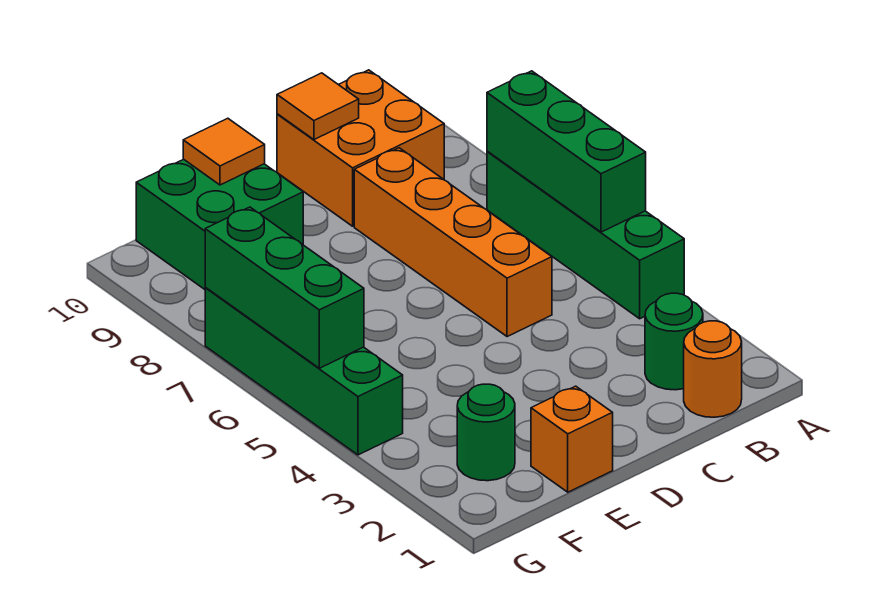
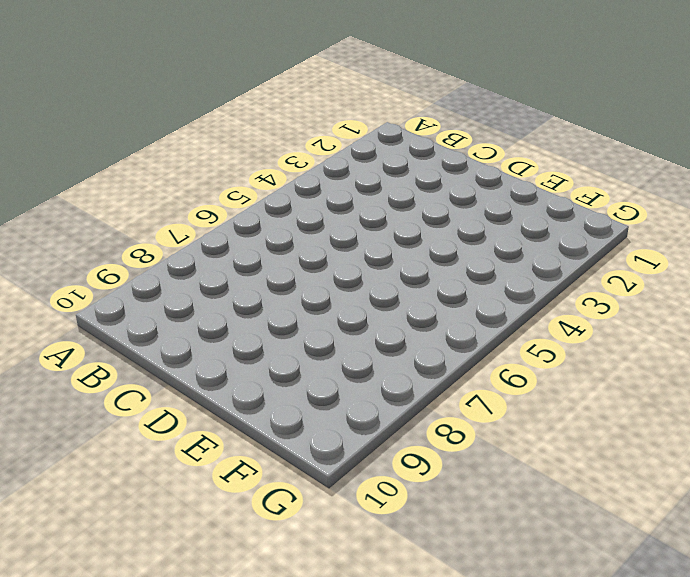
none -> green brick A4:A7 level 1
none -> orange round brick B1 level 1
none -> green round brick B2 level 1

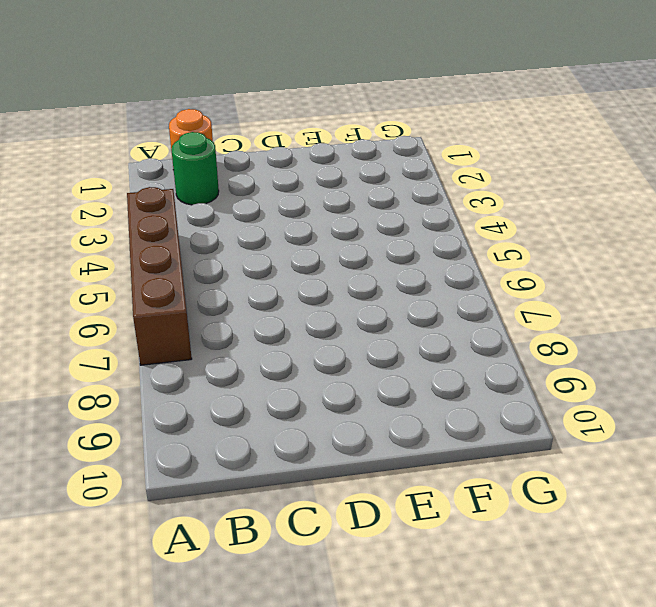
brown brick A4:A7 level 1 -> green brick A4:A7 level 1
none -> orange brick B9:C10 level 1
none -> orange brick C5:C8 level 1
none -> orange brick E1 level 1

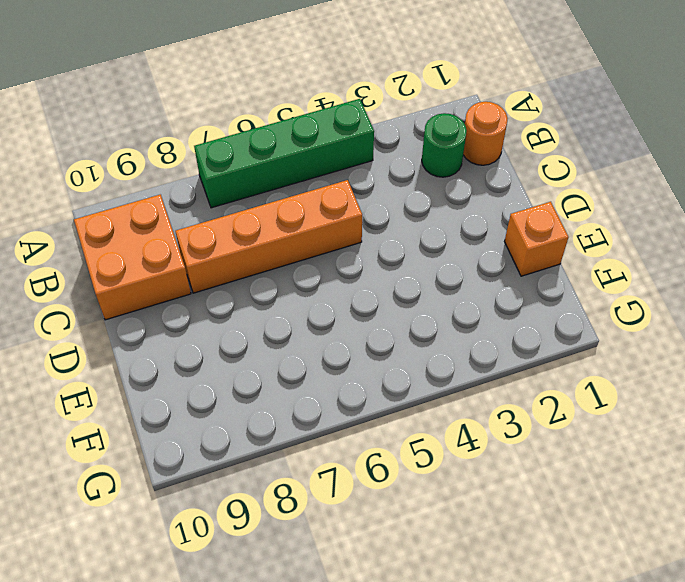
none -> green brick E9:F10 level 1
none -> green round brick F2 level 1
none -> green brick G4:G7 level 1

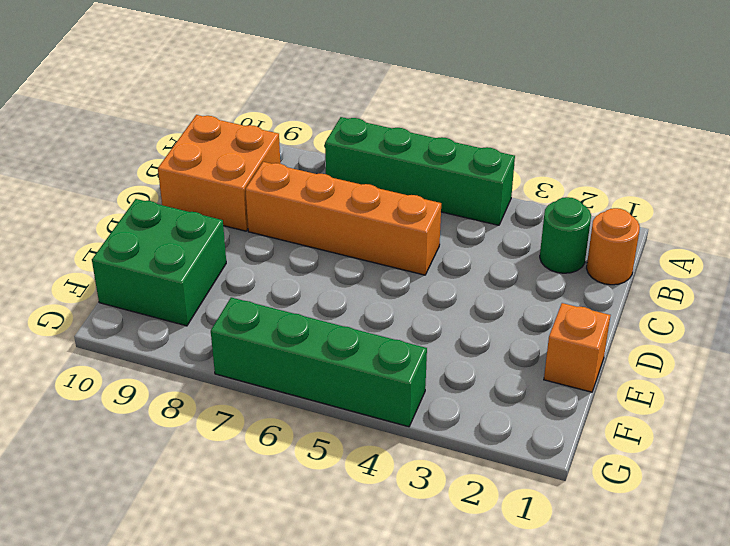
none -> green round brick F2 level 1
none -> green brick A5:A7 level 2
none -> orange tile C10 level 2

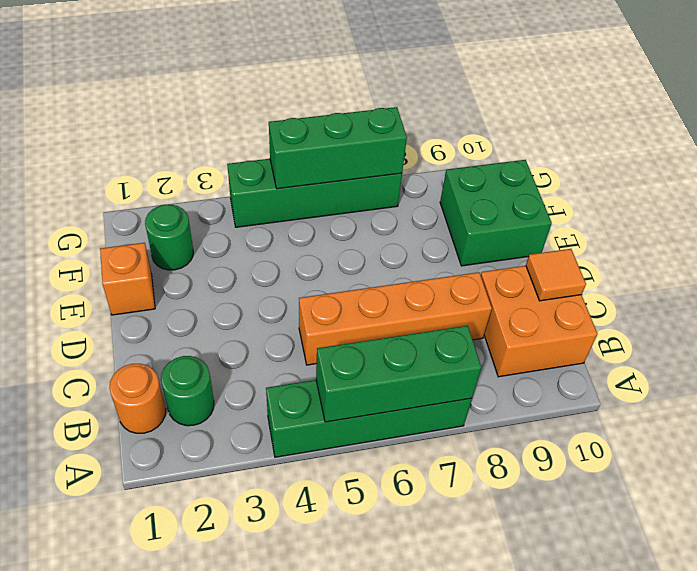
none -> orange tile E10 level 2

